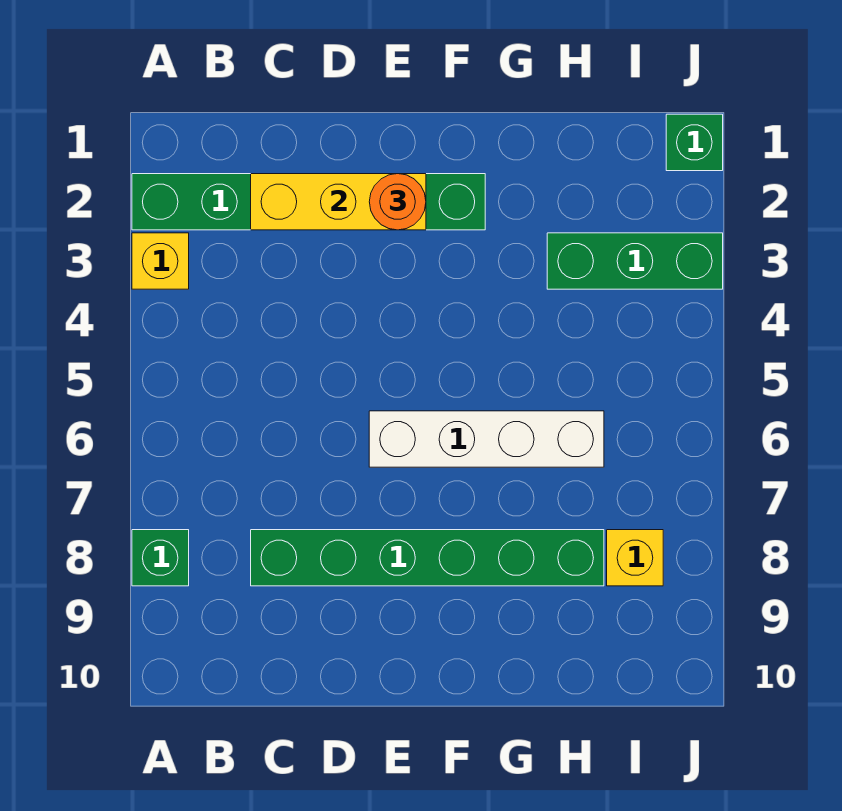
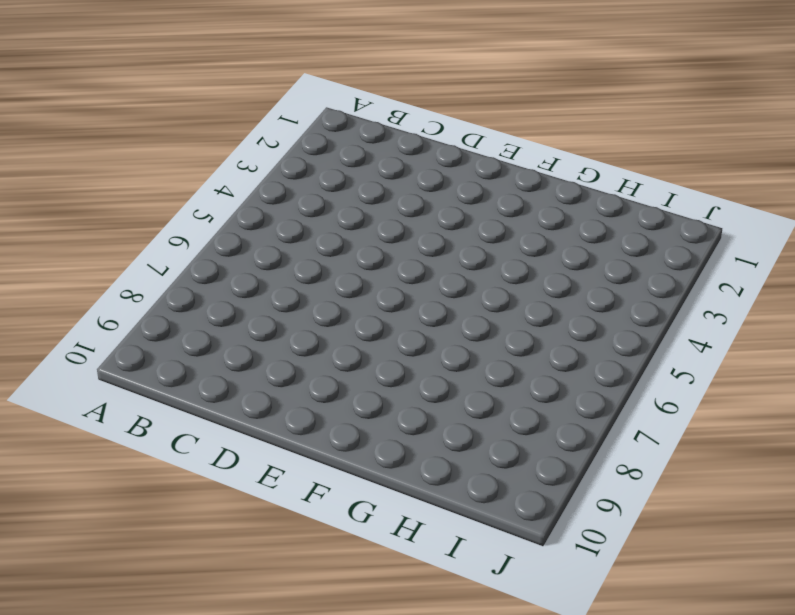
none -> green brick A2:F2 level 1
none -> yellow brick A3 level 1

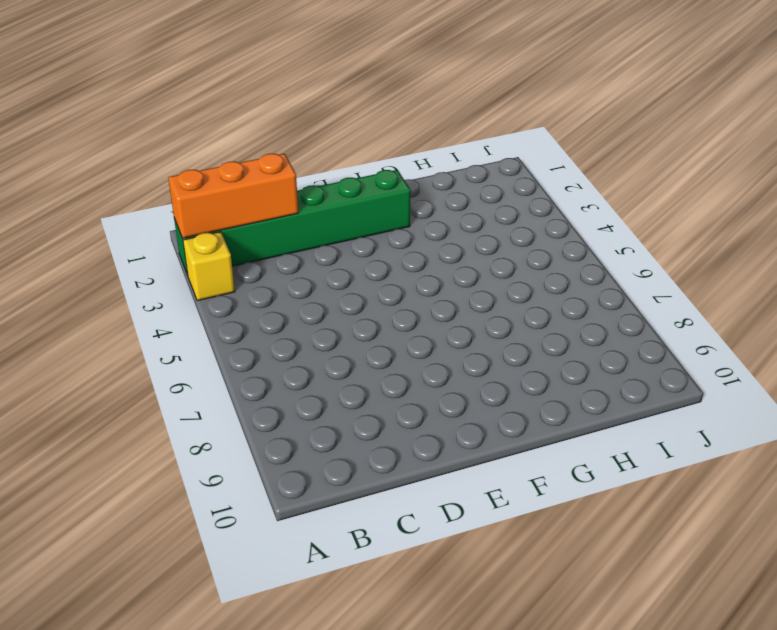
orange brick A2:C2 level 2 -> yellow brick C2:E2 level 2
none -> green brick A8 level 1
none -> green brick C8:H8 level 1

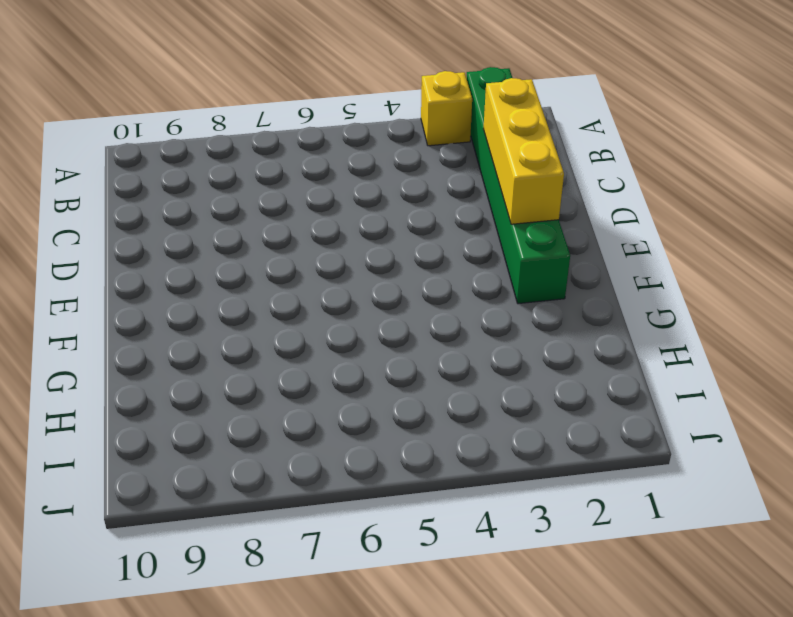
none -> green brick A8 level 1
none -> green brick C8:H8 level 1

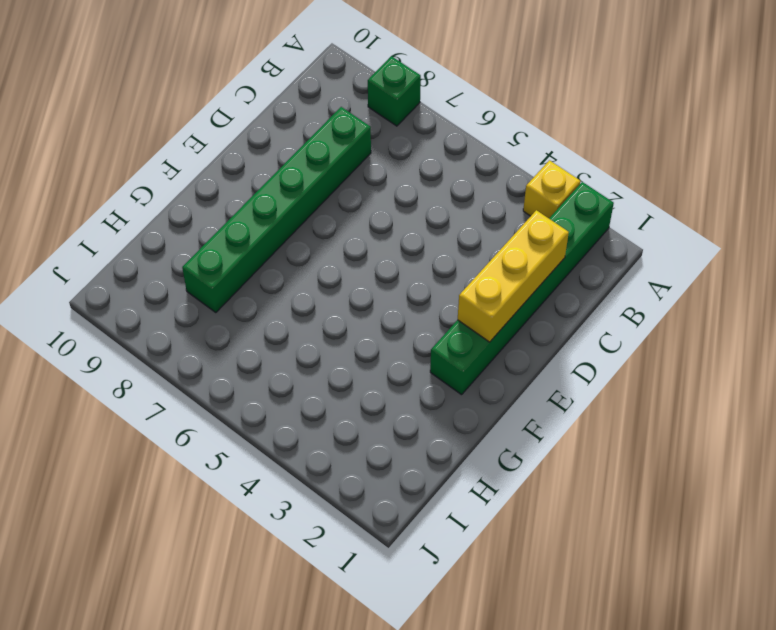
none -> white brick E6:H6 level 1
none -> green brick H3:J3 level 1

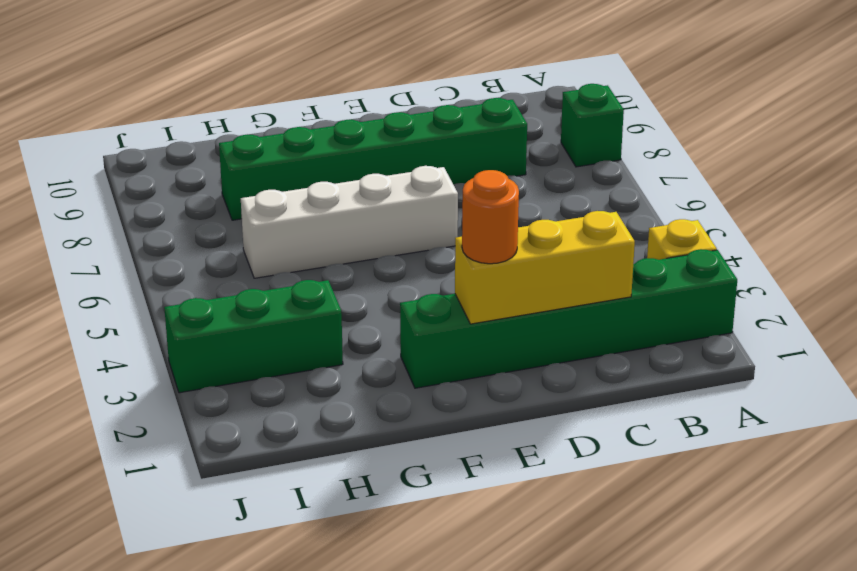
none -> yellow brick I8 level 1
none -> green brick J1 level 1

